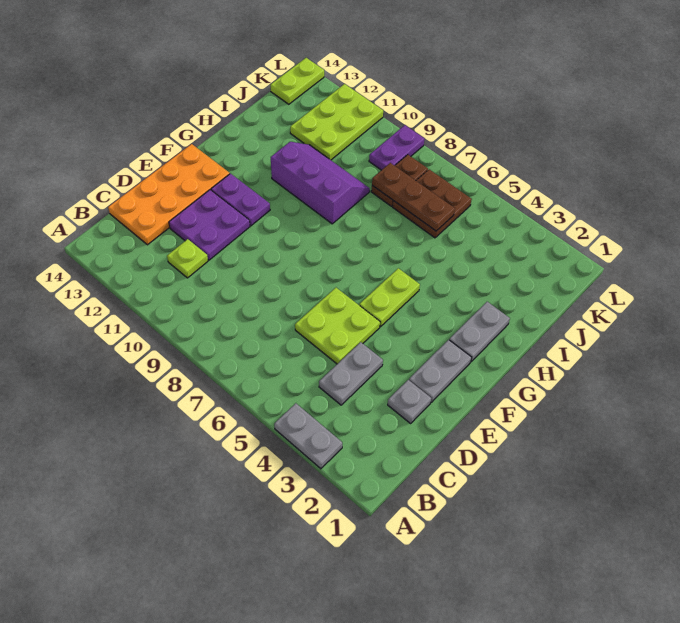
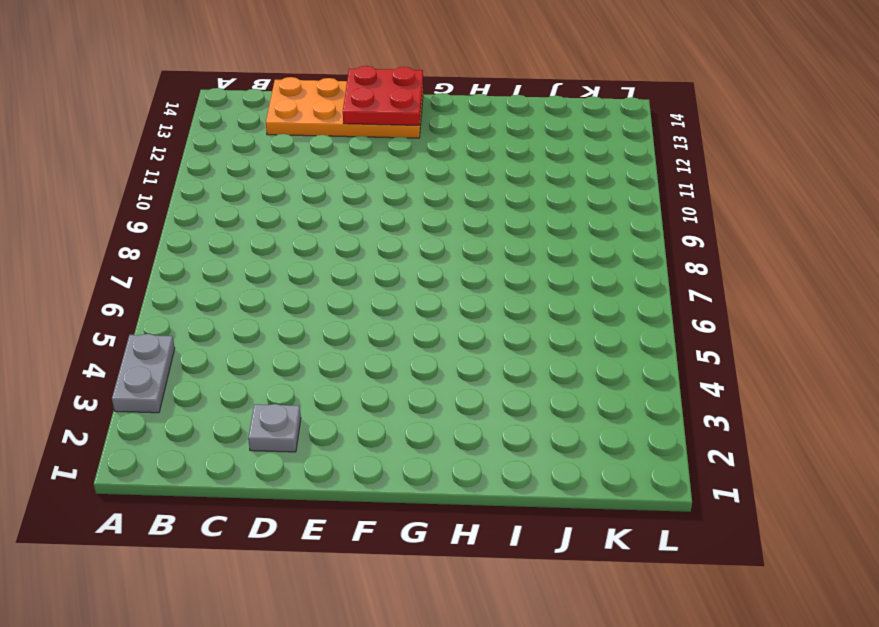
red plate E13:F14 level 2 -> none
none -> grey plate C4:D4 level 1
none -> lime plate C11 level 1
none -> lime plate D5:E6 level 1

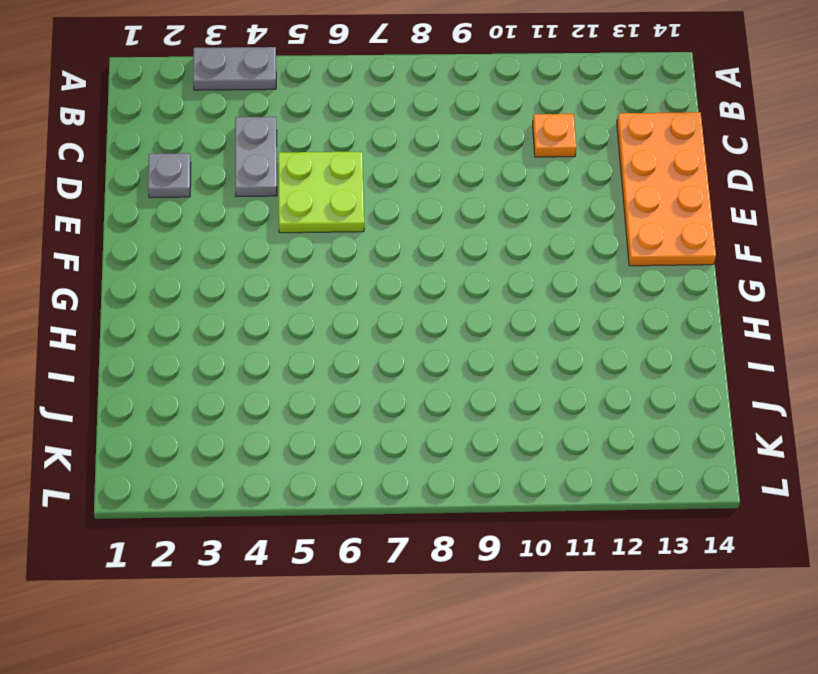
orange plate C11 level 1 -> lime plate C11 level 1
none -> purple plate D11:E12 level 1
none -> grey plate E2:F2 level 1
none -> lime plate F5:G5 level 1

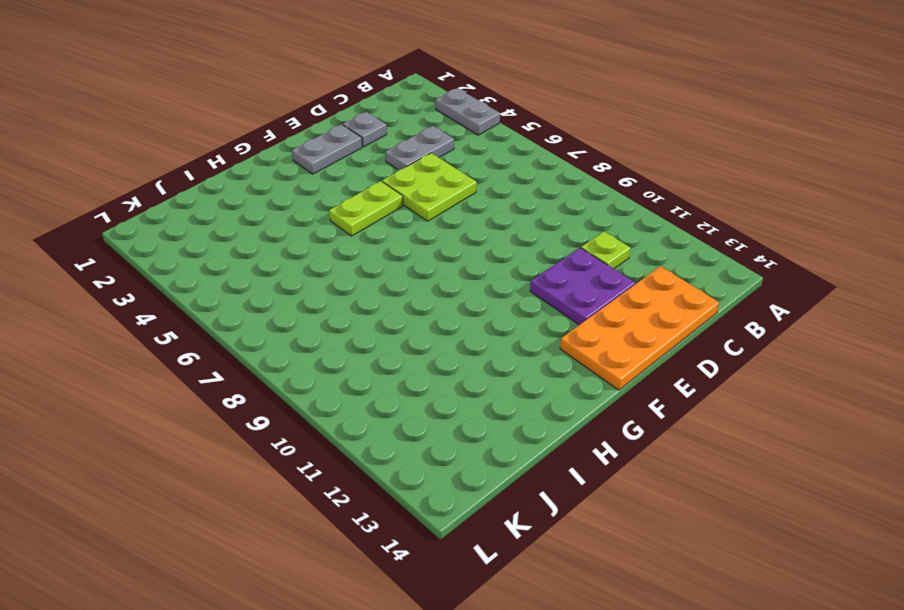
none -> purple plate F11:F12 level 1
none -> grey plate G2:H2 level 1
none -> purple slope H9:I11 level 1 top H

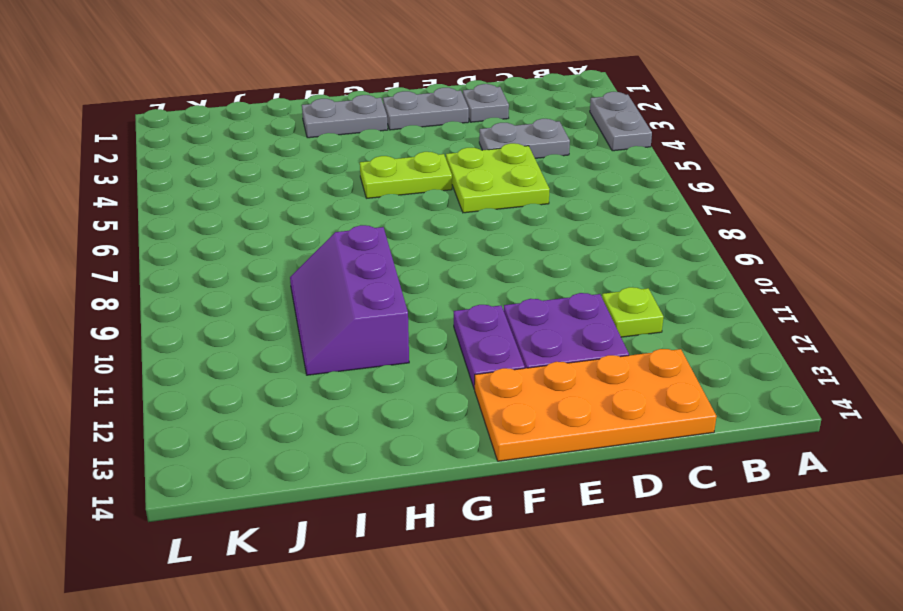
none -> brown plate J6:K7 level 1
none -> brown plate J8:K8 level 1
none -> lime plate J11:L12 level 1

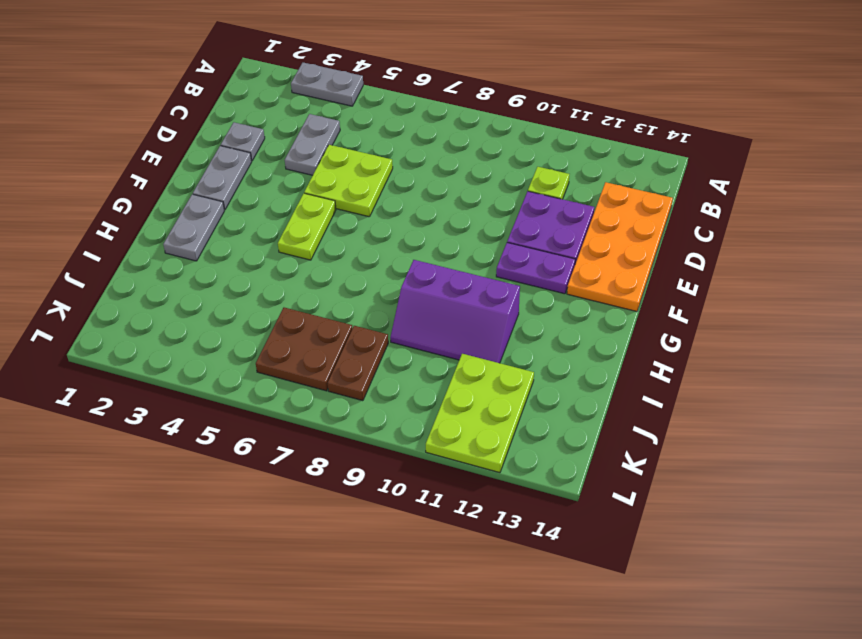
none -> purple plate K9:L9 level 1
none -> lime plate K14:L14 level 1
none -> brown plate J6:J8 level 2

